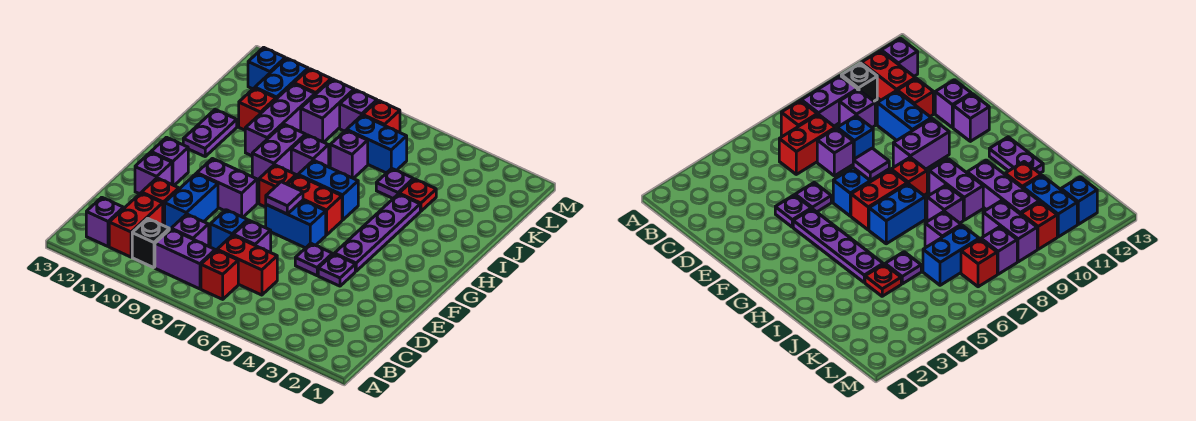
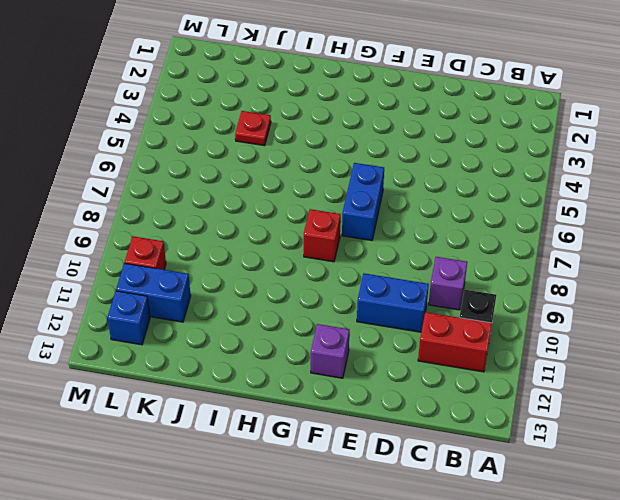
none -> red brick B7 level 1
none -> purple brick B8:B9 level 1
none -> purple brick B12 level 1
none -> red brick C6:C7 level 1

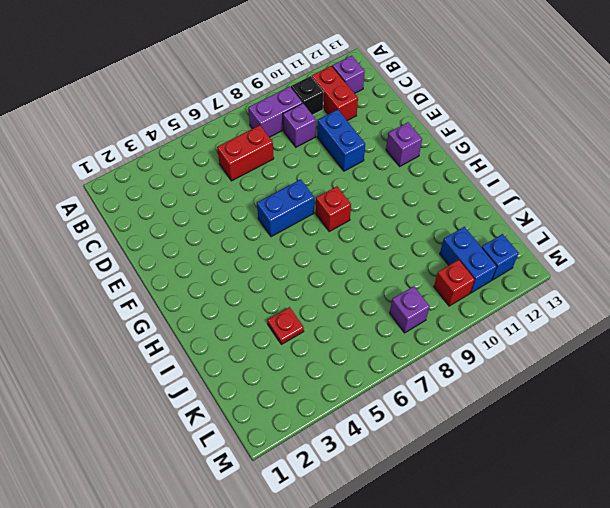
none -> red brick B7 level 1
none -> purple brick D7 level 1
none -> blue brick D8 level 1
none -> red brick D11 level 1

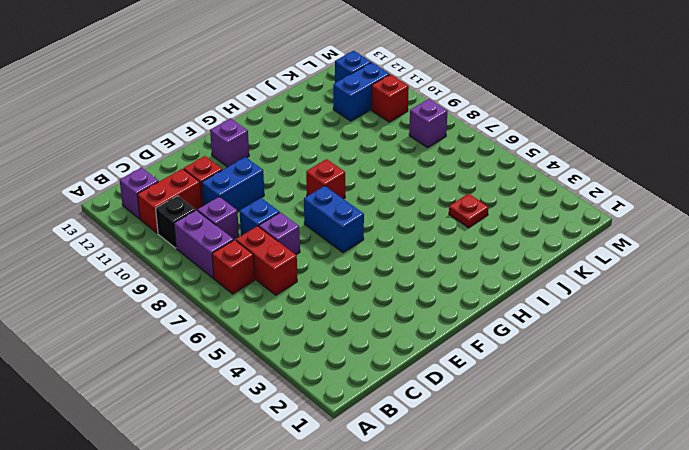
none -> purple plate E4 level 1
none -> purple plate E5 level 1
none -> purple brick E12 level 1
none -> purple plate F4:I4 level 1

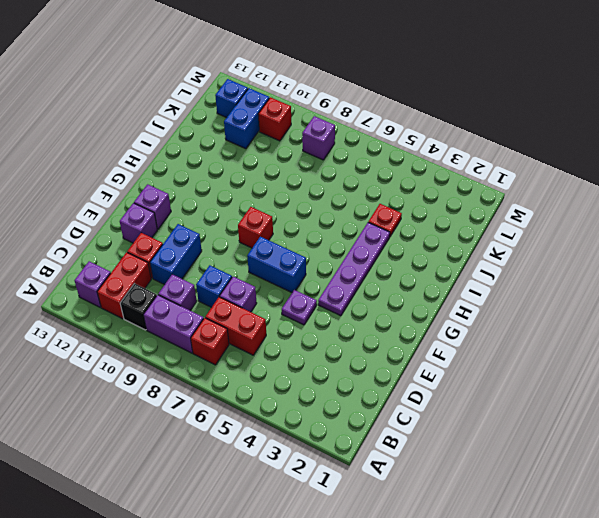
none -> purple plate E4 level 1
none -> purple brick F9:F10 level 1
none -> red brick G6:G7 level 1
none -> blue brick H6:H7 level 1

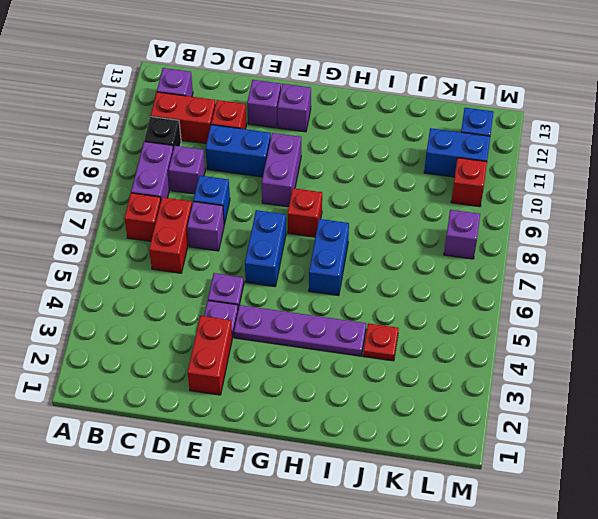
red brick E2:E3 level 1 -> red brick G6:G7 level 1
none -> purple brick H9:I9 level 1
none -> purple plate H12:I12 level 1
none -> purple brick I8 level 1
none -> purple brick I10:K10 level 1

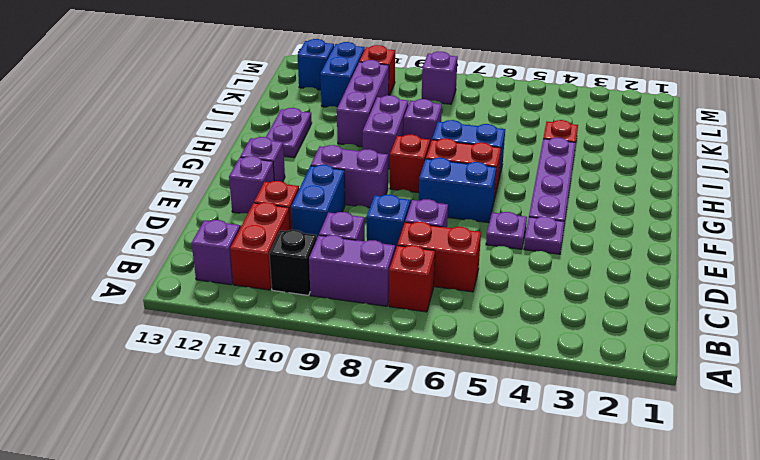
none -> purple plate J5 level 1
none -> purple brick J7 level 1
none -> red brick J11 level 1
none -> blue brick K6:K7 level 1

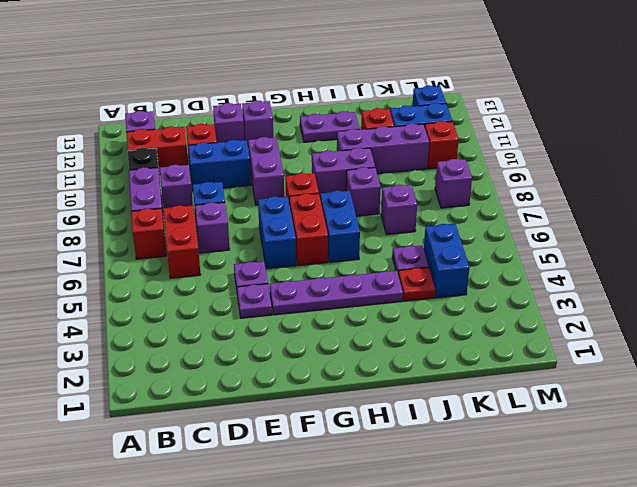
blue brick K4:K5 level 1 -> blue brick K6:K7 level 1
none -> purple brick K9:L9 level 1
none -> red brick L7 level 1
none -> purple tile F7 level 2

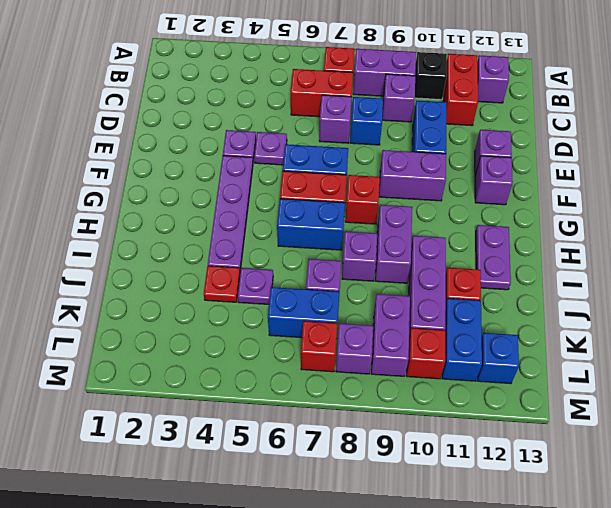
none -> red brick D11 level 1
none -> purple tile F7 level 2

